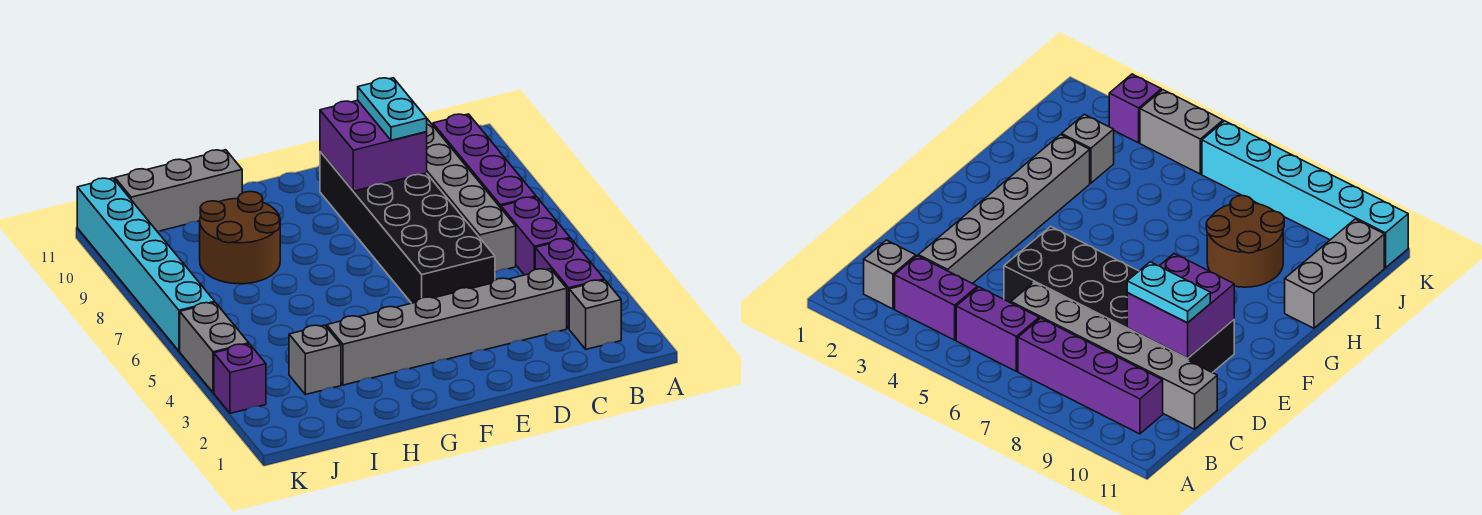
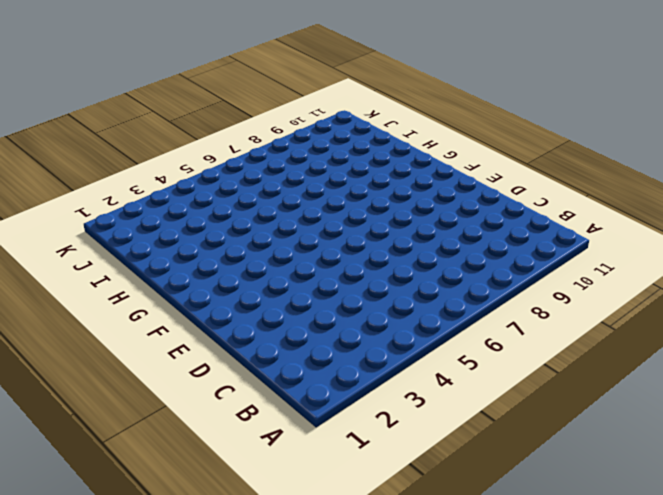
none -> grey brick B2 level 1
none -> purple brick B3:B4 level 1
none -> purple brick B5:B6 level 1

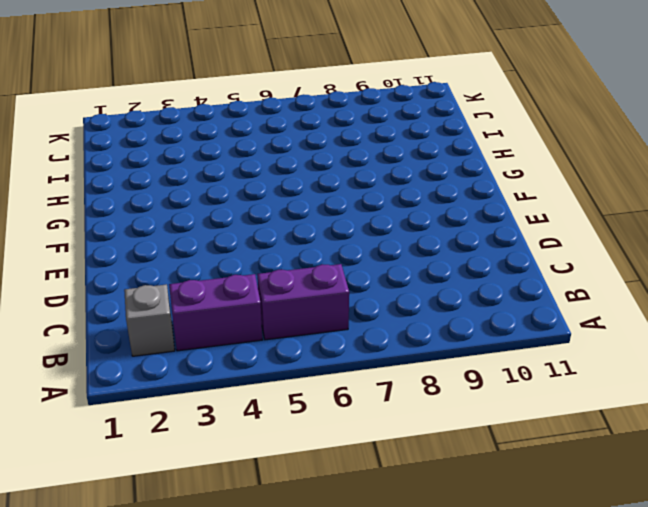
none -> purple brick B7:B10 level 1
none -> grey brick C3:H3 level 1
none -> grey brick C6:C11 level 1

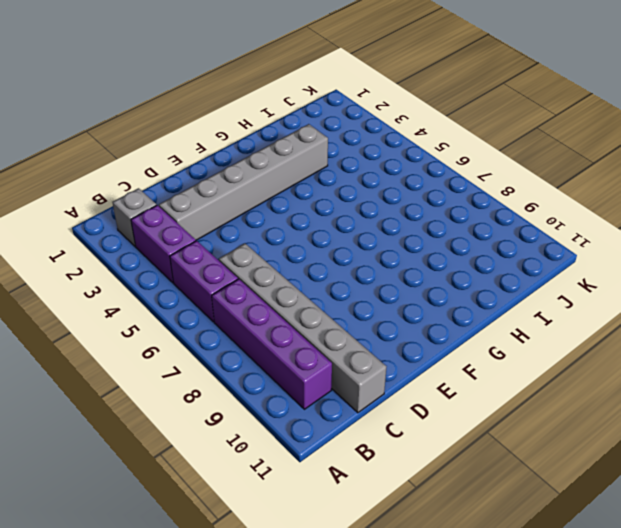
none -> black brick D5:E10 level 1
none -> brown round brick H8:I9 level 1
none -> grey brick H11:J11 level 1

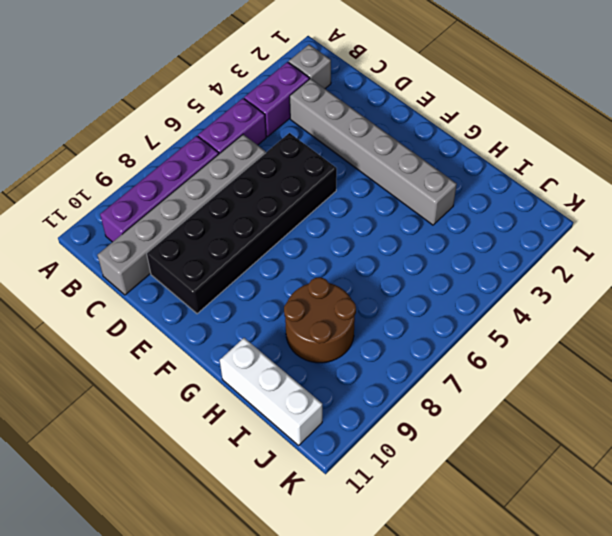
white brick H11:J11 level 1 -> grey brick H11:J11 level 1
none -> grey brick I3 level 1
none -> purple brick K3 level 1
none -> grey brick K4:K5 level 1

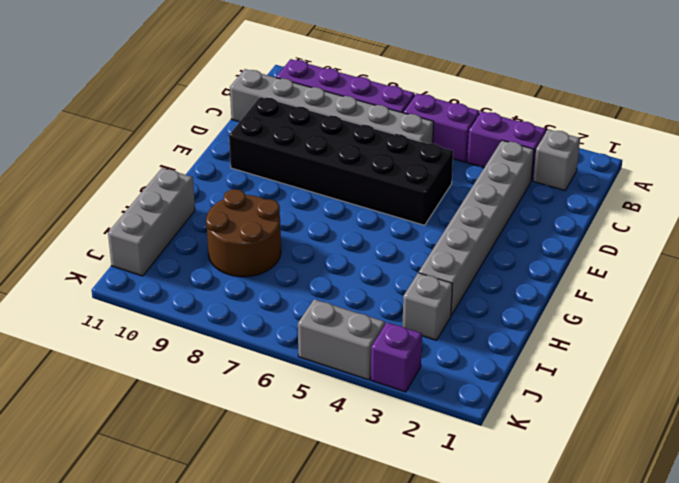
none -> cyan brick K6:K11 level 1
none -> purple brick D9:E10 level 2
none -> cyan plate D9:D10 level 3

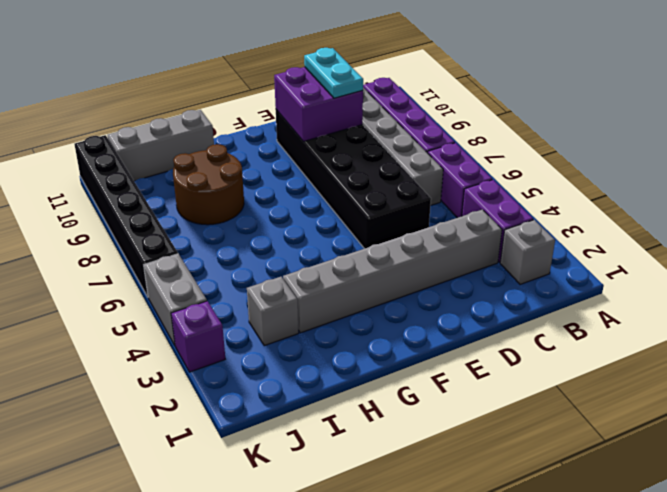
black brick K6:K11 level 1 -> cyan brick K6:K11 level 1

